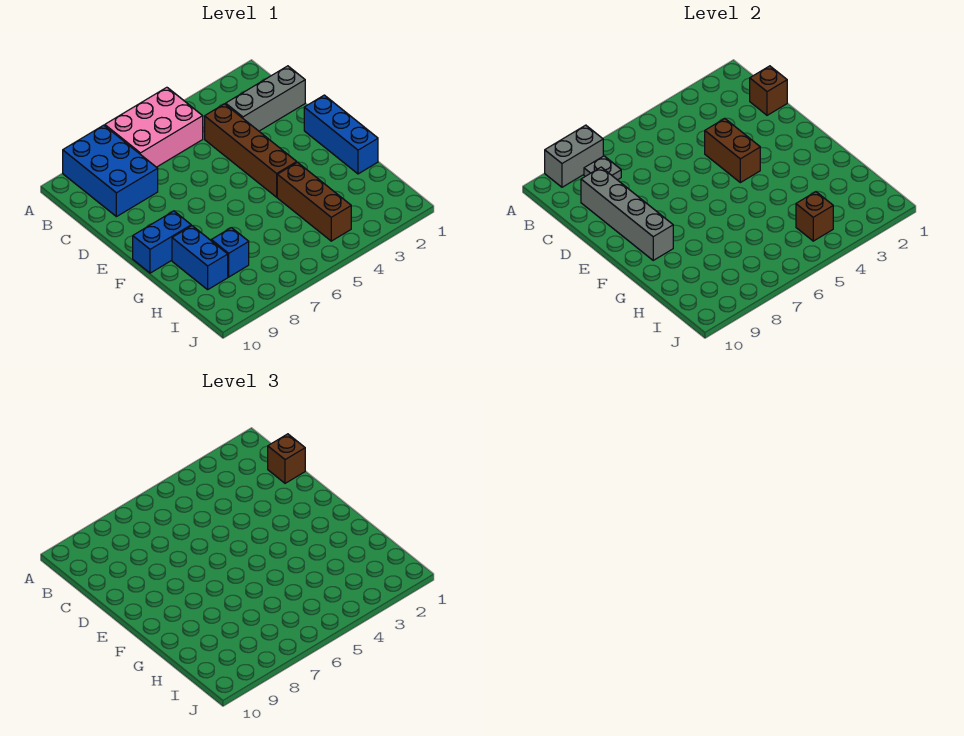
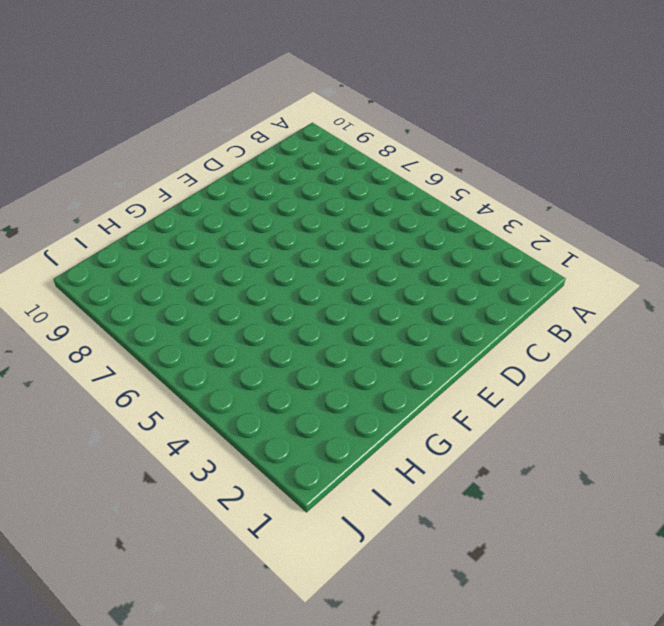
none -> pink brick A5:B7 level 1
none -> blue brick A8:C9 level 1
none -> grey brick C1:C3 level 1

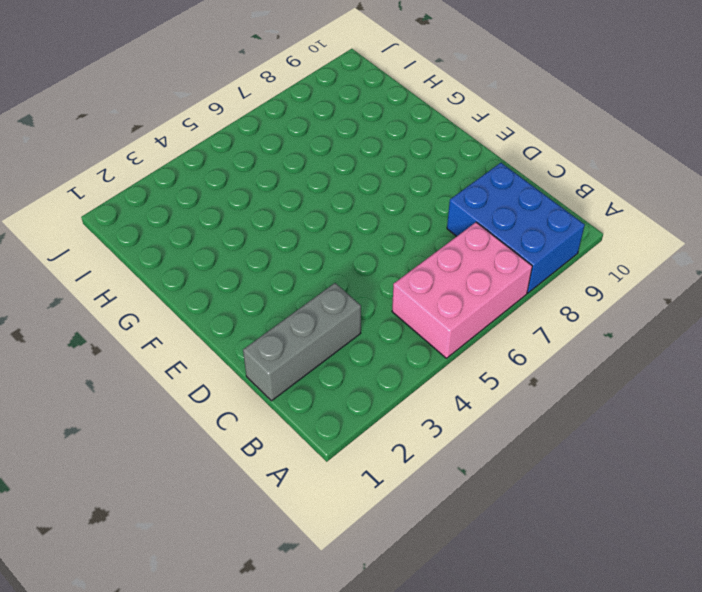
none -> brown brick C4:F4 level 1
none -> blue brick E1:G1 level 1
none -> blue brick F9:F10 level 1

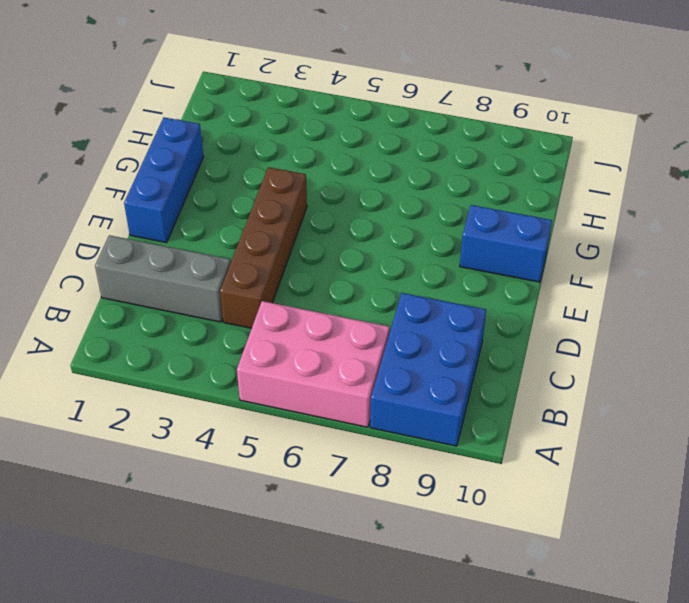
none -> brown brick G4:I4 level 1
none -> blue brick G9:H9 level 1
none -> blue brick H8 level 1

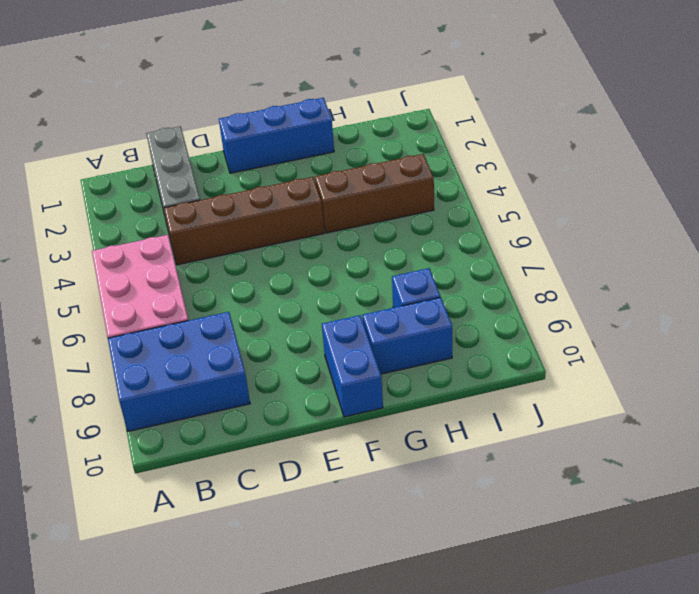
none -> grey brick A8:A9 level 2
none -> grey plate B8 level 2
none -> brown brick C1 level 2

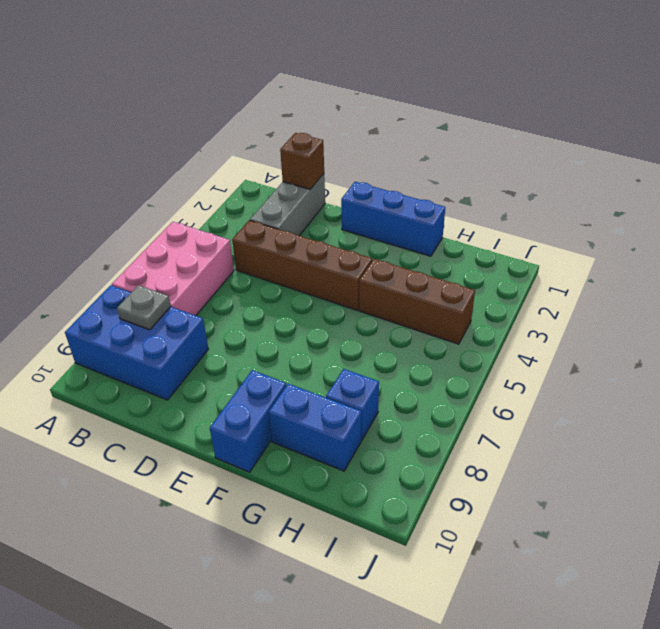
none -> grey brick A8:A9 level 2
none -> grey brick C9:F9 level 2
none -> brown brick D4:E4 level 2

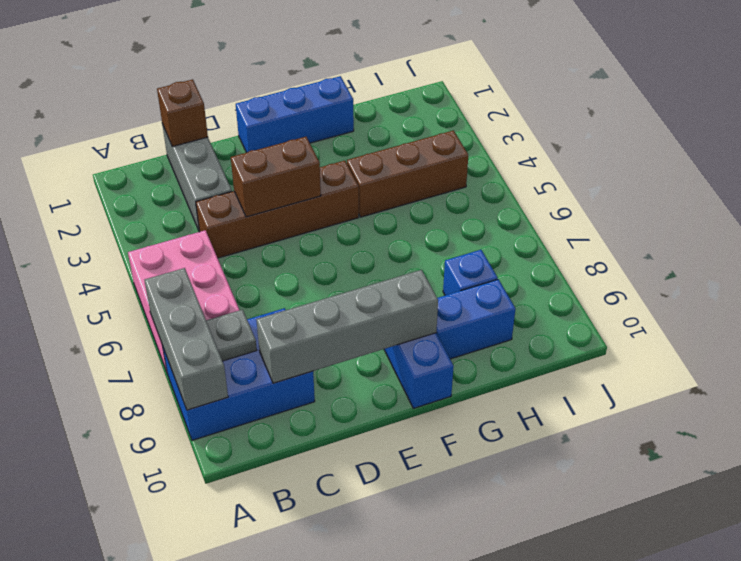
grey brick A7:A9 level 2 -> grey brick A8:A9 level 2
none -> brown brick I4 level 2
none -> brown brick C1 level 3

